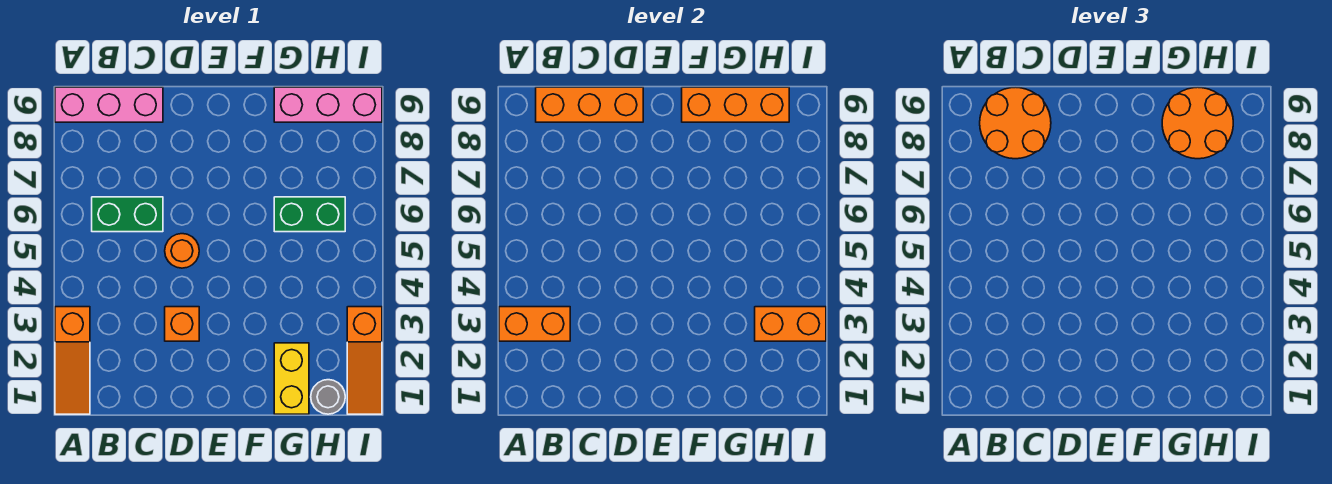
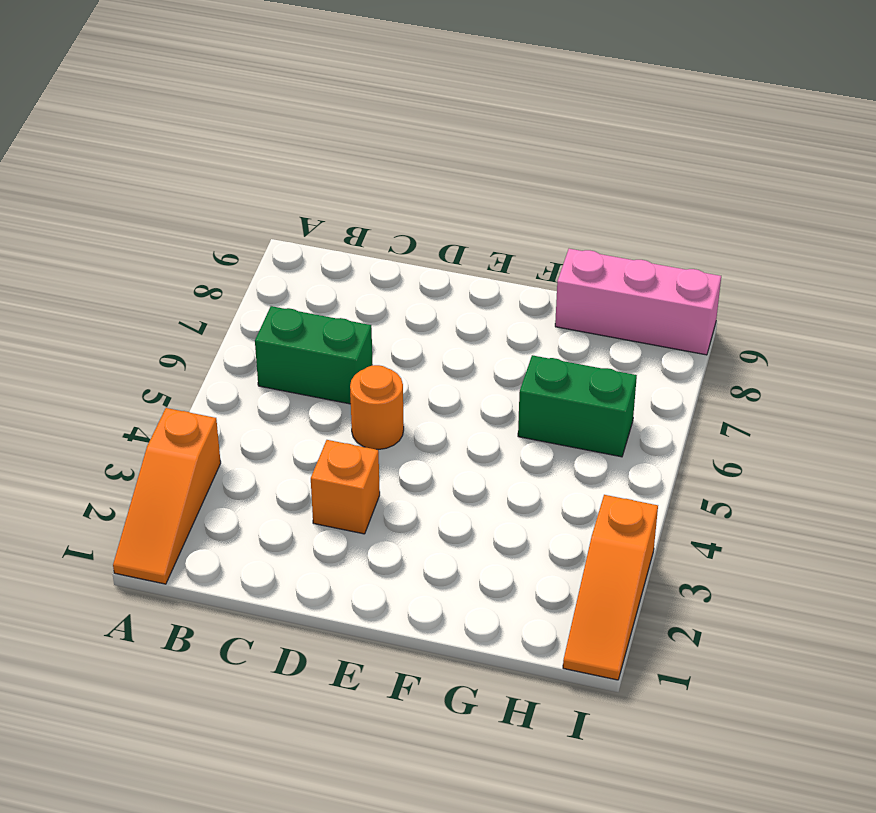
none -> pink brick A9:C9 level 1
none -> yellow brick G1:G2 level 1
none -> grey round brick H1 level 1

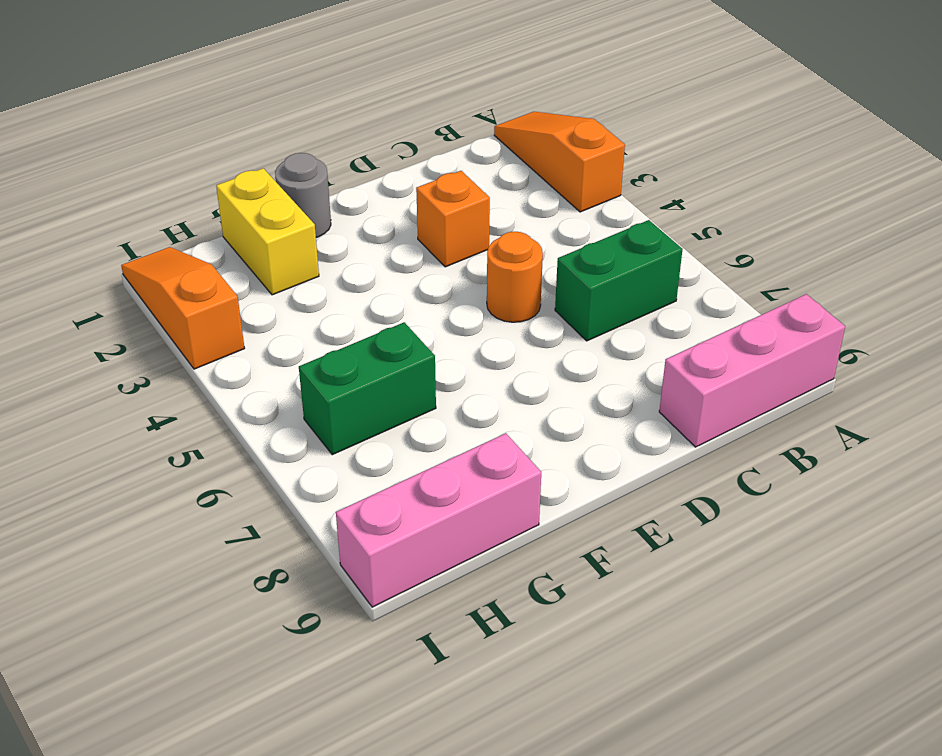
grey round brick F1 level 1 -> grey round brick H1 level 1
none -> orange brick A3:B3 level 2
none -> orange brick B9:D9 level 2
none -> orange brick F9:H9 level 2

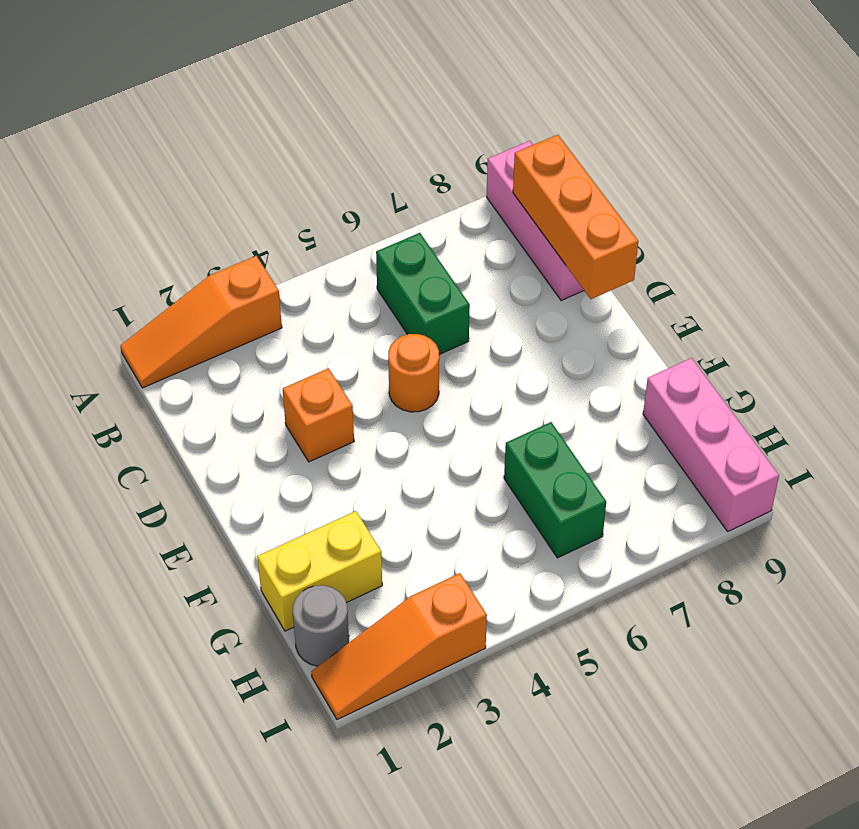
none -> orange brick A3:B3 level 2
none -> orange brick F9:H9 level 2
none -> orange brick H3:I3 level 2

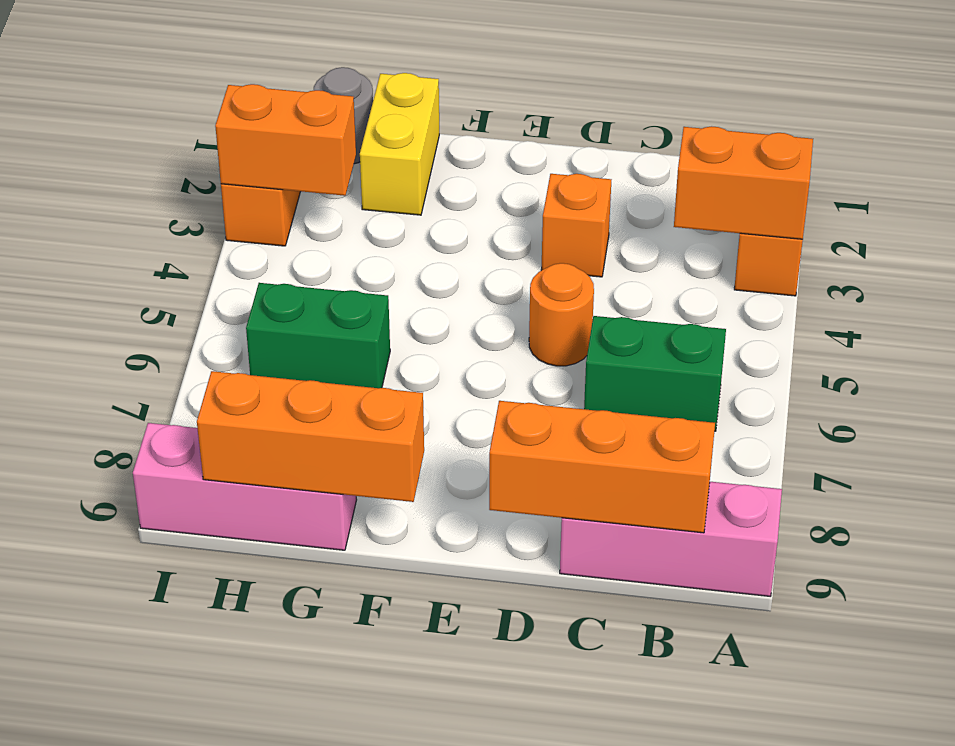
none -> orange round brick B8:C9 level 3
none -> orange round brick G8:H9 level 3

